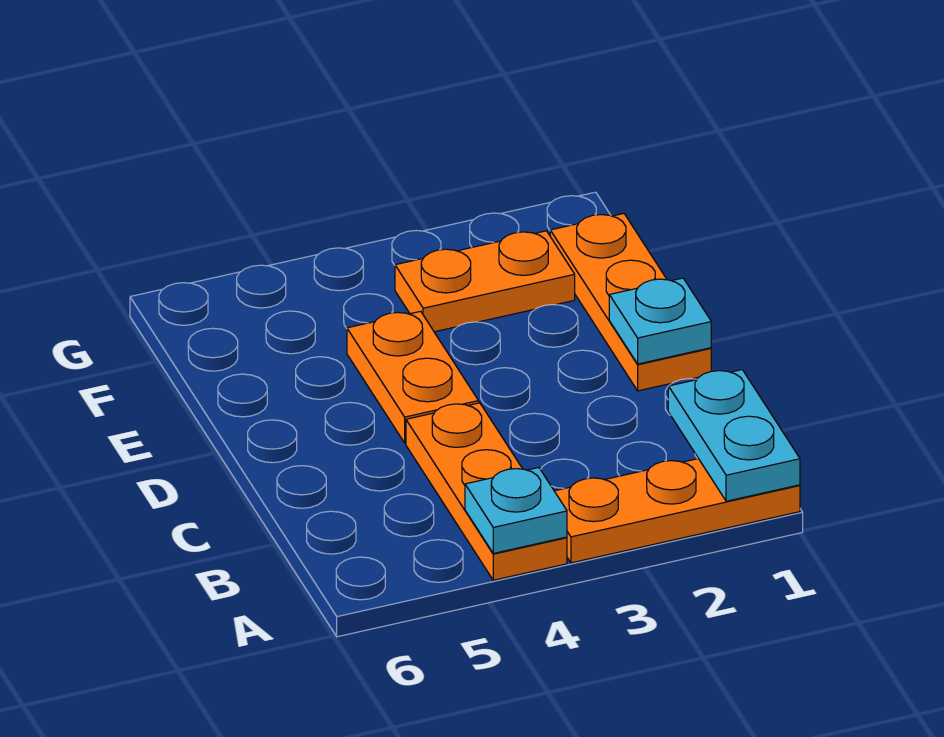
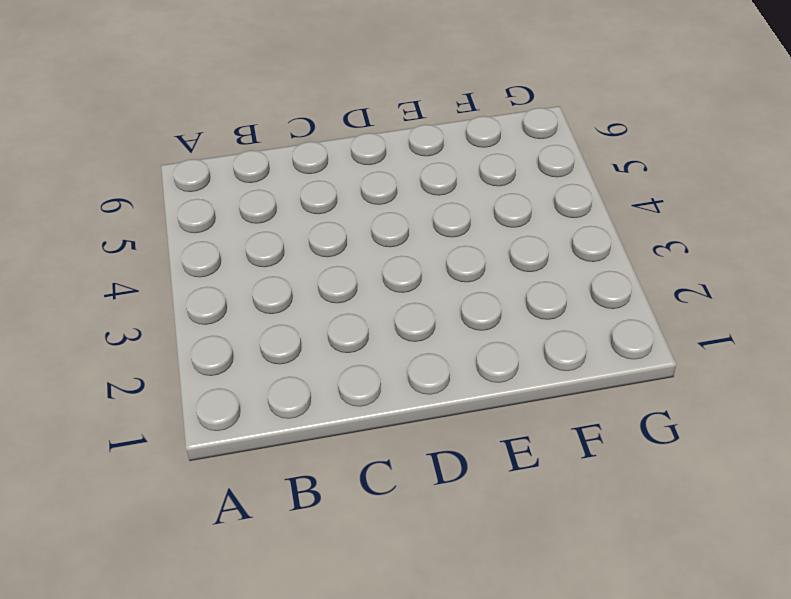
none -> orange plate A1:A3 level 1
none -> orange plate A4:C4 level 1

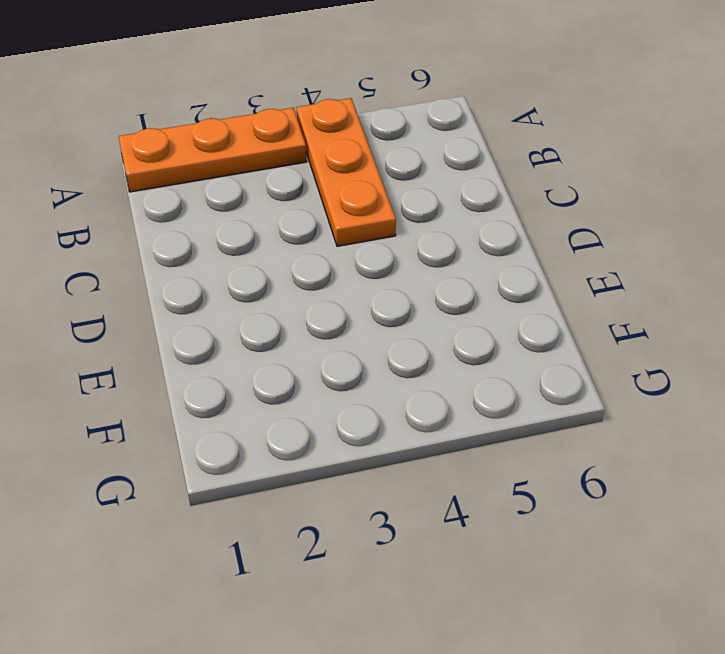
none -> orange plate D1:F1 level 1
none -> orange plate D4:E4 level 1

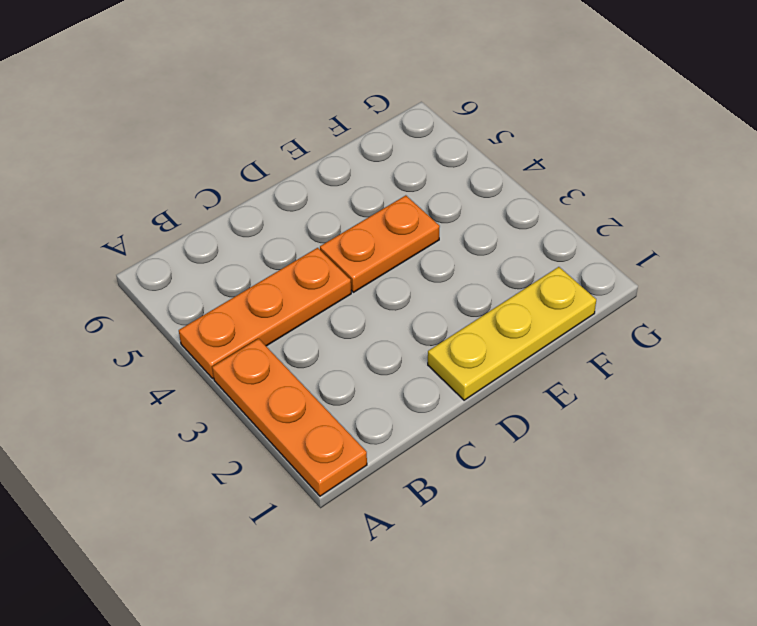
yellow plate D1:F1 level 1 -> orange plate D1:F1 level 1
none -> orange plate F2:F3 level 1
none -> cyan plate A1:B1 level 2

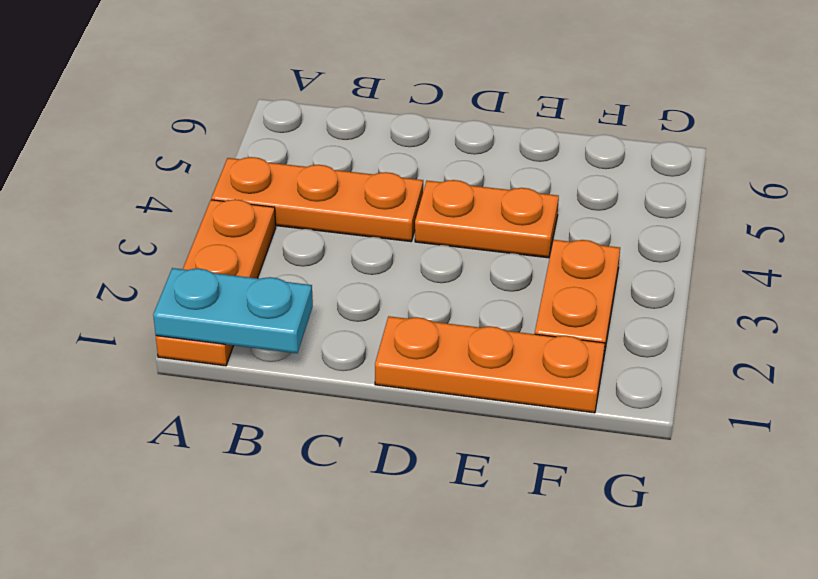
none -> cyan plate A4 level 2
none -> cyan plate D1 level 2

